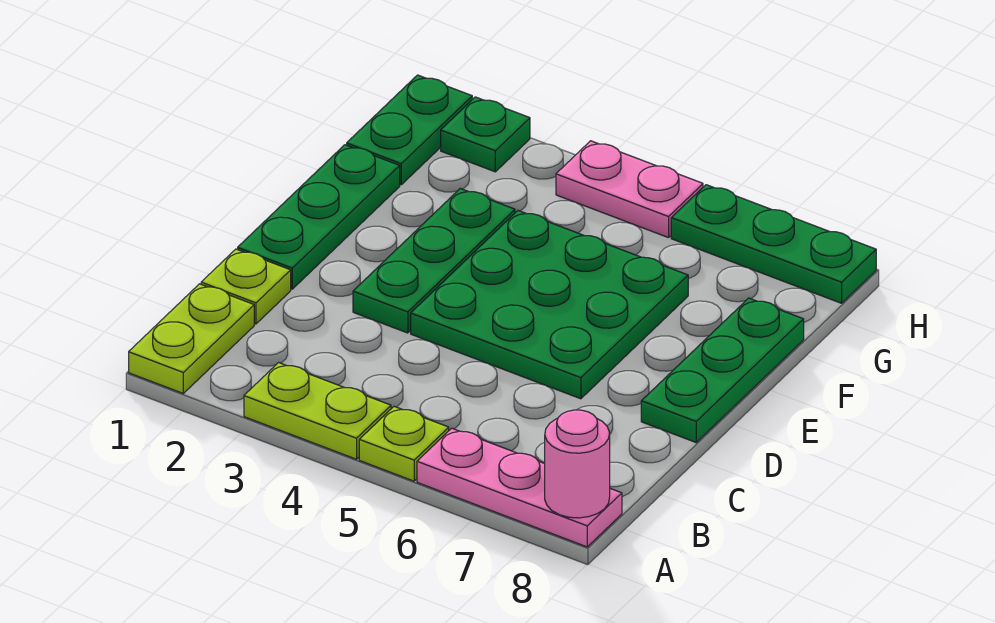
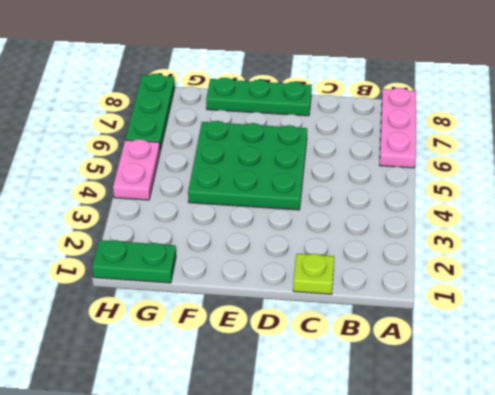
none -> lime plate A1:B1 level 1
none -> lime plate A3:A4 level 1
none -> lime plate A5 level 1

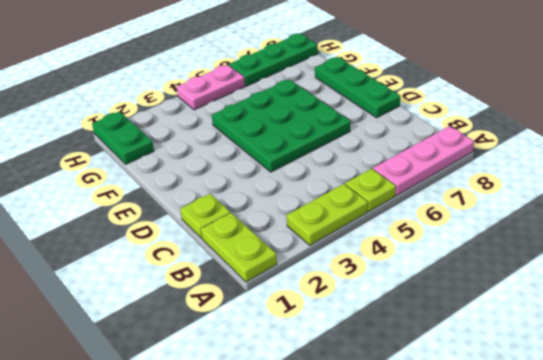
none -> green plate D1:F1 level 1
none -> green plate D3:F3 level 1
none -> green plate H2 level 1

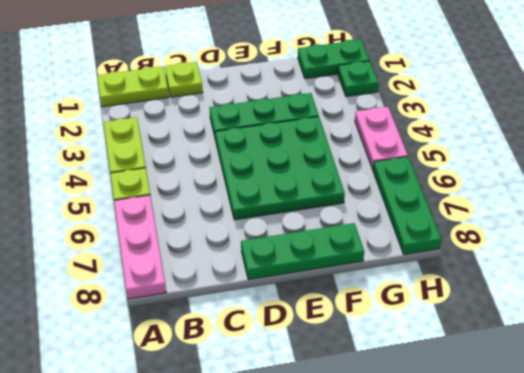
none -> green plate D1:F1 level 1
none -> pink round brick A8 level 2

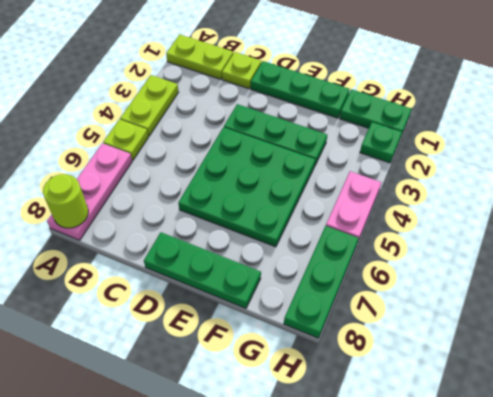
lime round brick A8 level 2 -> pink round brick A8 level 2

